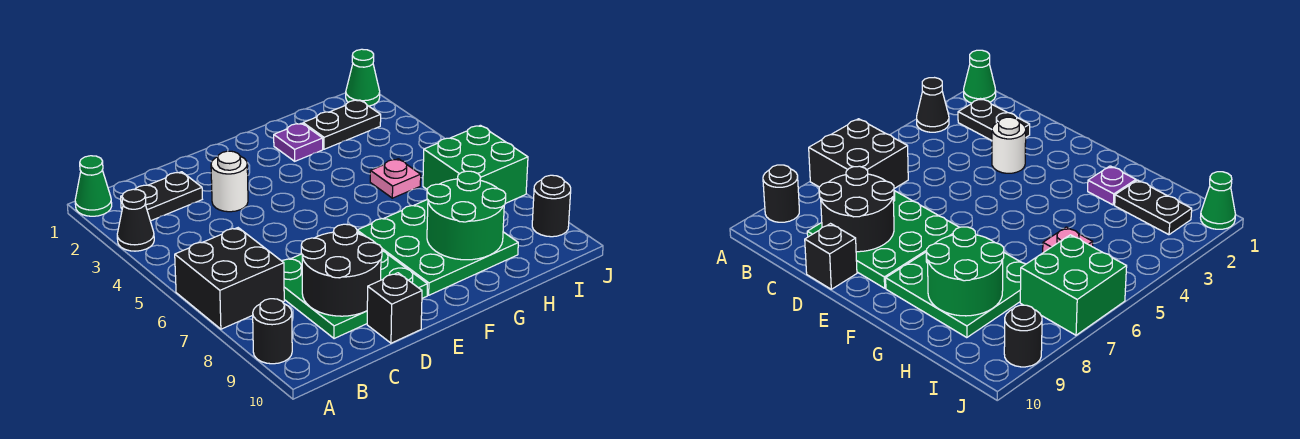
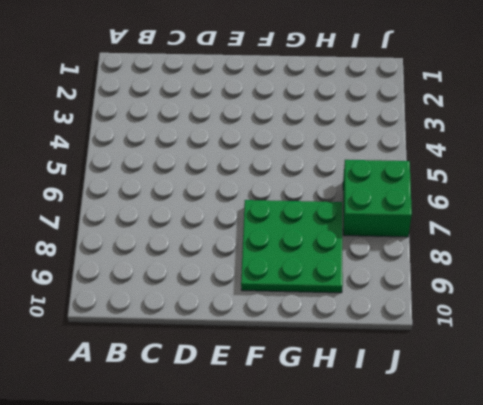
none -> green cone A1 level 1
none -> black cone A3 level 1
none -> black brick A6:B7 level 1

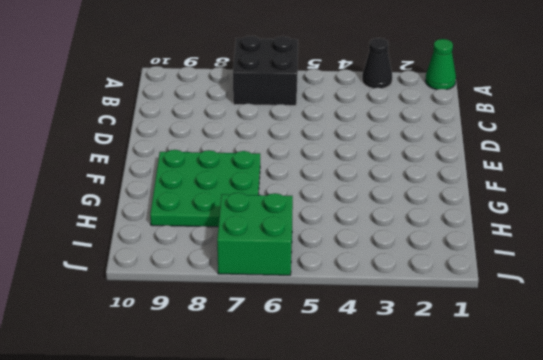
none -> black round brick A9 level 1
none -> black plate B2:C2 level 1
none -> green plate C7:E9 level 1

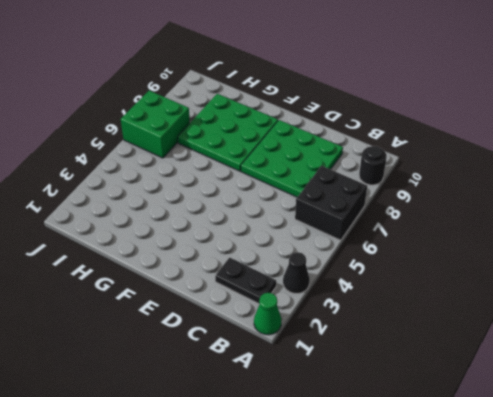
none -> white round brick D3 level 1
none -> black brick D10 level 1
none -> purple plate G2 level 1

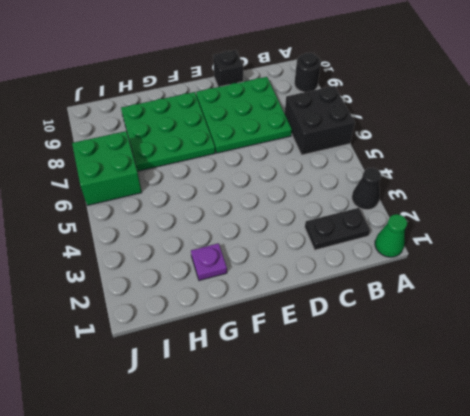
none -> white round brick D3 level 1
none -> black plate H2:I2 level 1
none -> pink plate H5 level 1

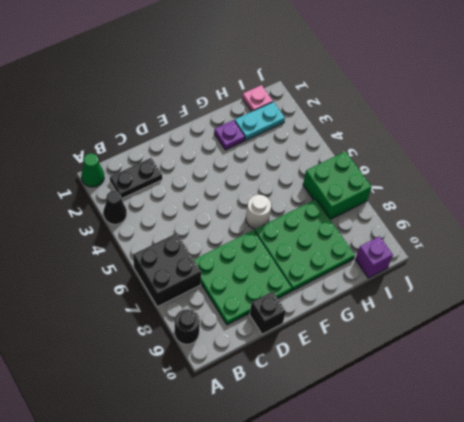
white round brick F6 level 1 -> white round brick D3 level 1
cyan plate H2:I2 level 1 -> black plate H2:I2 level 1
pink plate I1 level 1 -> pink plate H5 level 1
purple brick I10 level 1 -> none
none -> green cone J1 level 1
none -> black round brick J9 level 1
none -> black round brick C8:D9 level 2

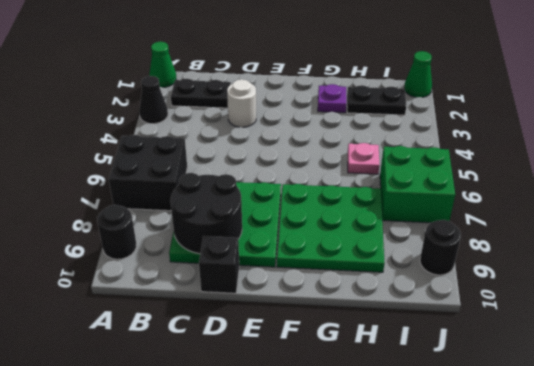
none -> green round brick G8:H9 level 2

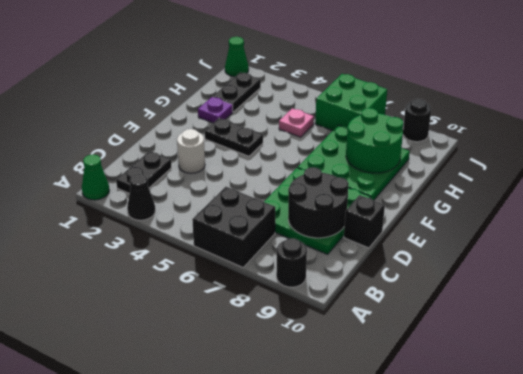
black plate F3:F4 level 1 -> none

